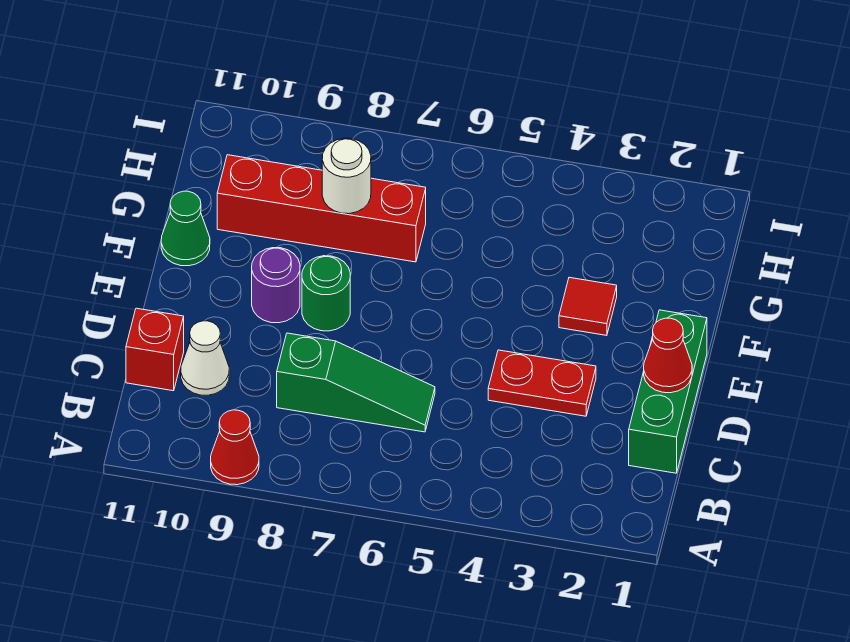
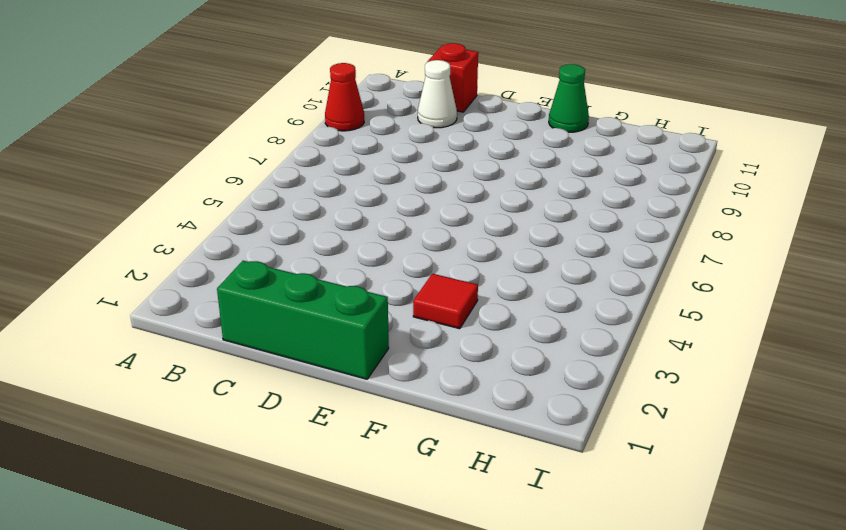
none -> green slope C6:C8 level 1 top 8
none -> red plate D3:D4 level 1
none -> green round brick E8 level 1

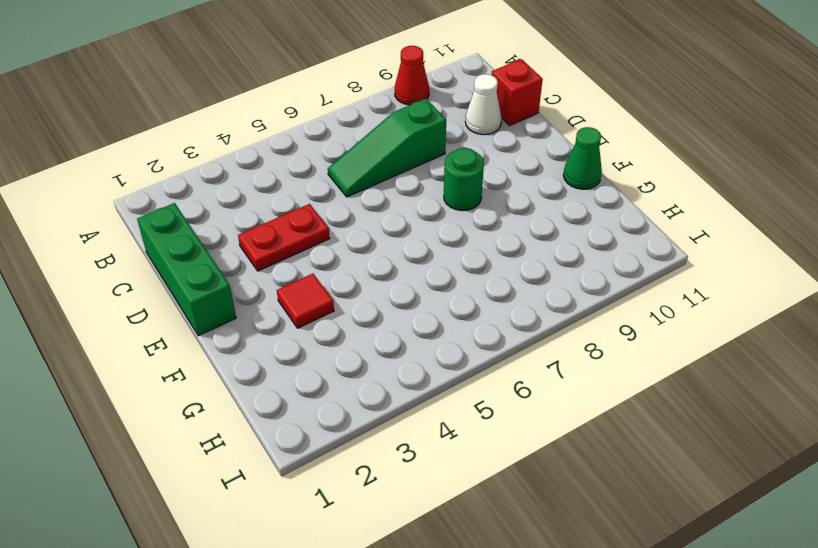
none -> purple round brick E9 level 1
none -> red brick G7:G10 level 1
none -> red cone D1 level 2

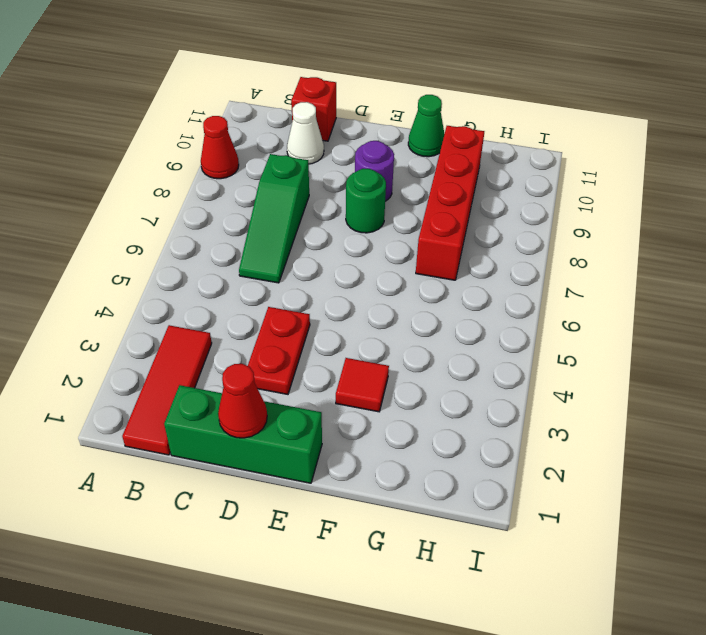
red tile B1:B3 level 1 -> none
none -> white round brick G8 level 2

